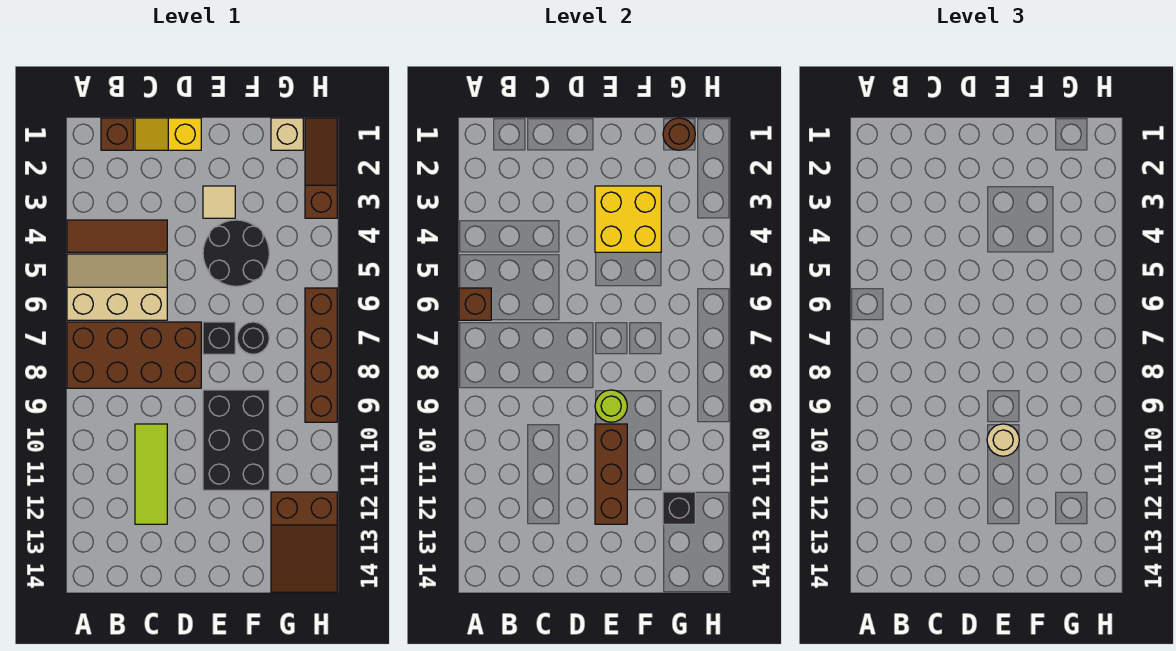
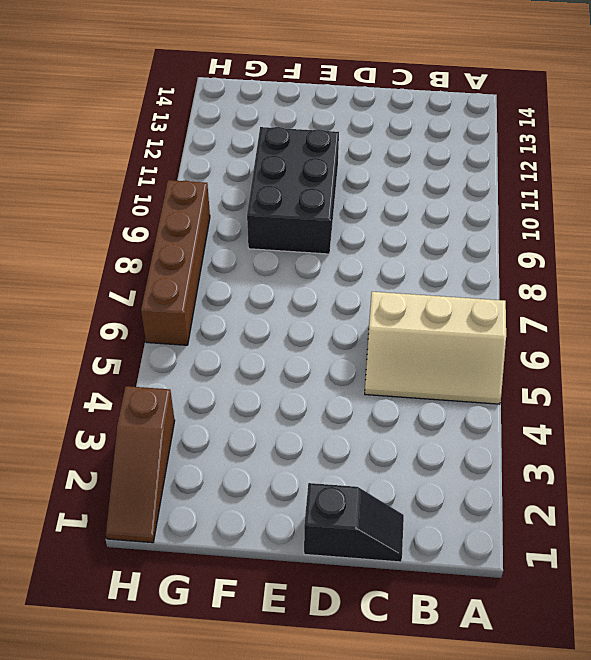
black slope C1:D1 level 1 top D -> yellow slope C1:D1 level 1 top D
none -> brown tile A4:C4 level 1
none -> brown brick A7:D8 level 1
none -> brown brick B1 level 1

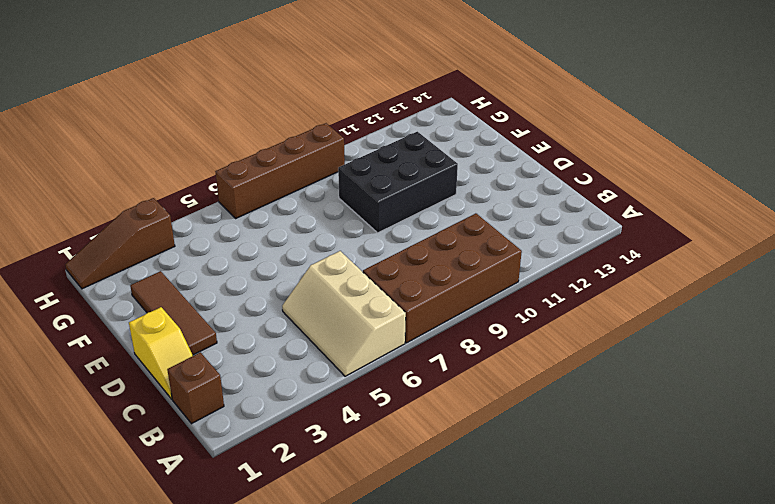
brown brick A7:B10 level 1 -> brown brick A7:D8 level 1
brown tile D2:F2 level 1 -> brown tile A4:C4 level 1
none -> lime tile C10:C12 level 1
none -> tan tile E3 level 1
none -> black round brick E4:F5 level 1

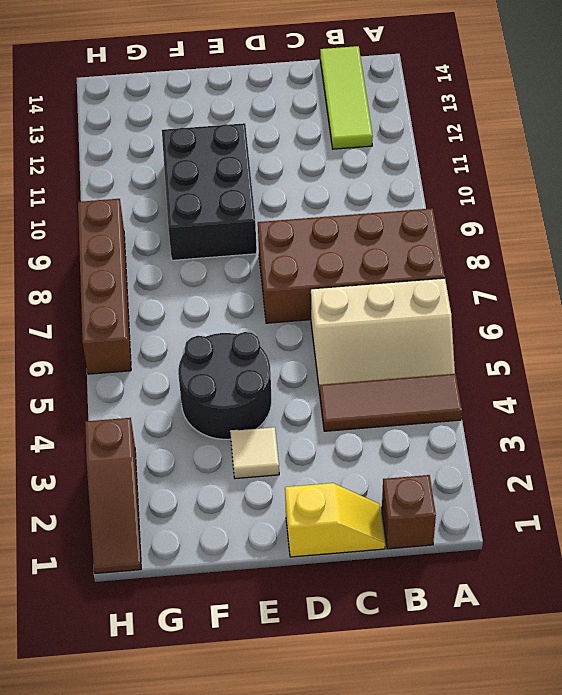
lime tile B12:B14 level 1 -> lime tile C10:C12 level 1
none -> black brick E7 level 1
none -> black round brick F7 level 1
none -> tan brick G1 level 1

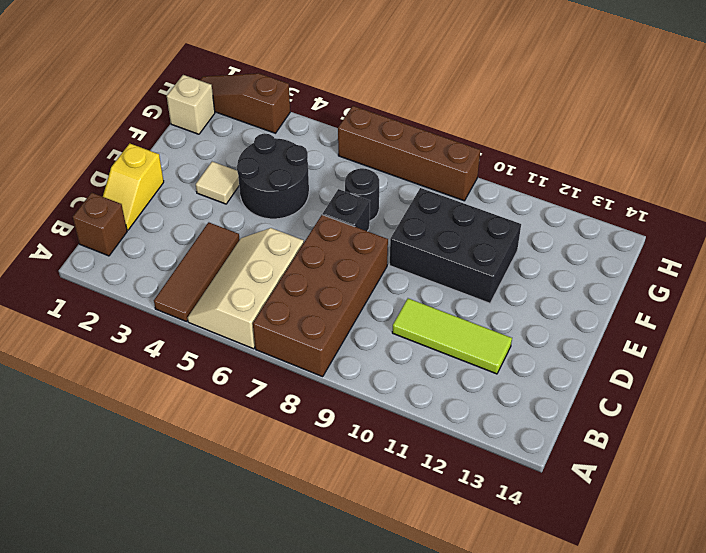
none -> brown slope G12:H14 level 1 top 12
none -> brown brick A6 level 2
none -> yellow brick E3:F4 level 2

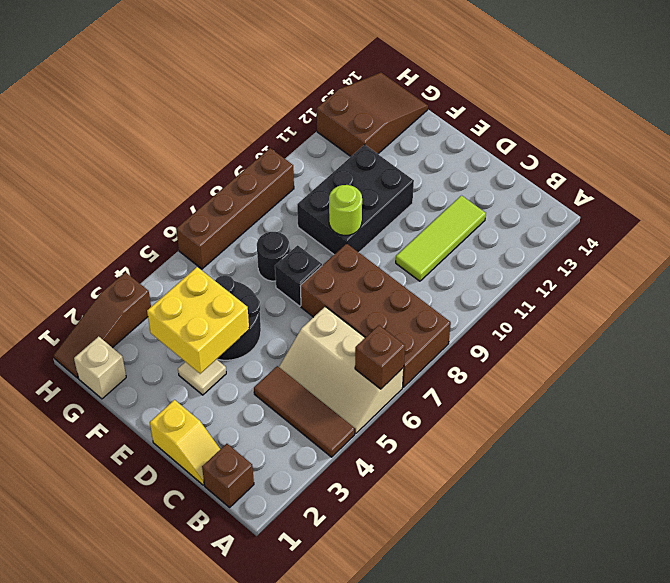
none -> brown brick E10:E12 level 2
none -> brown round brick G1 level 2
none -> black brick G12 level 2

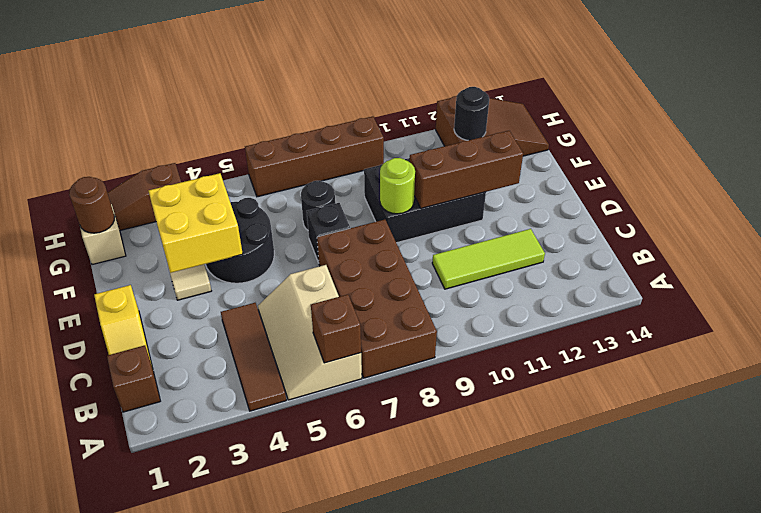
black round brick G12 level 2 -> black brick G12 level 2
none -> tan round brick E10 level 3

